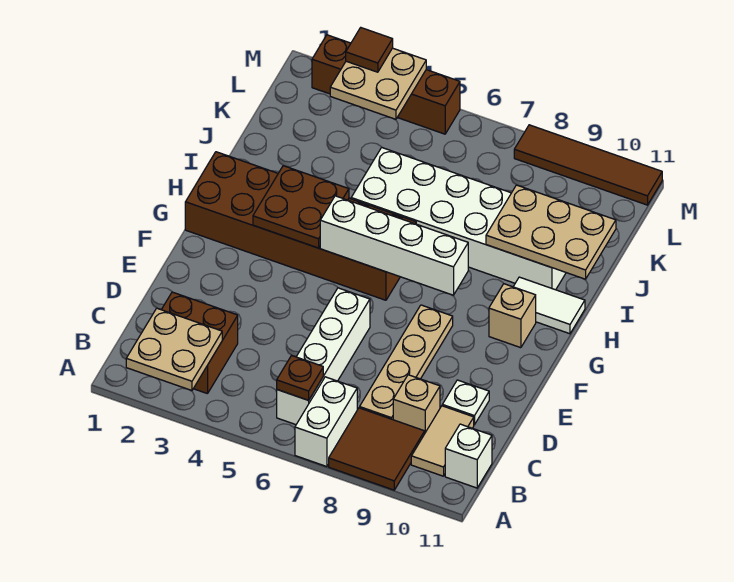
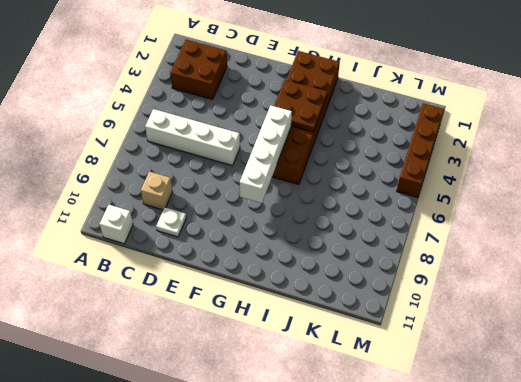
none -> white brick A7:B7 level 1
none -> brown tile A8:B9 level 1
none -> tan tile B10:C10 level 1

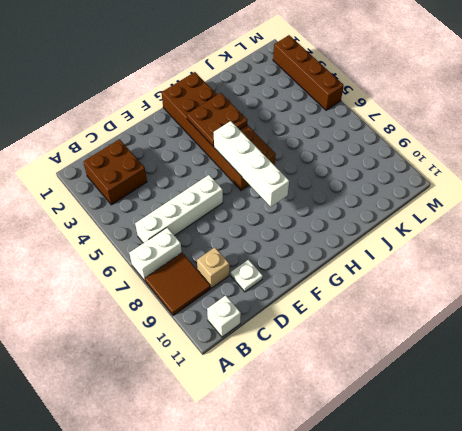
none -> tan tile B10:C10 level 1
none -> tan plate C8:F8 level 1
none -> tan brick G10 level 1

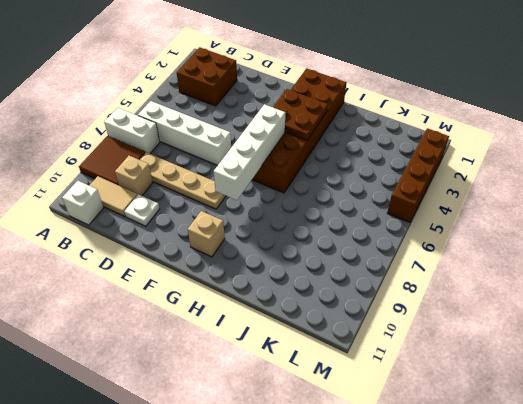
none -> white tile H10:H11 level 1
none -> white brick I5:J10 level 1
none -> brown tile M8:M11 level 1

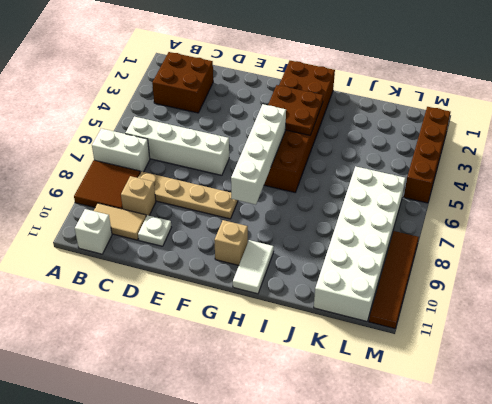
white brick K6:L11 level 1 -> white brick I5:J10 level 1
none -> tan plate A2:B3 level 2
none -> brown plate B6 level 2
none -> tan plate I9:J11 level 2

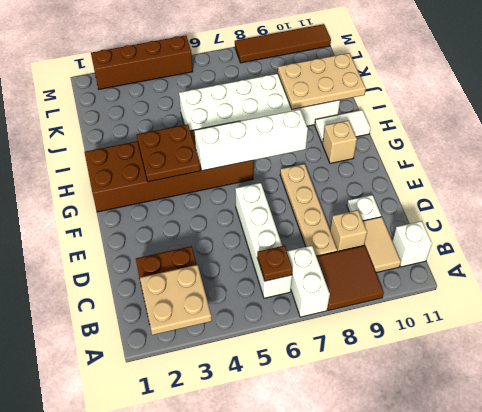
none -> tan plate L3:M4 level 2
none -> brown tile M3 level 3

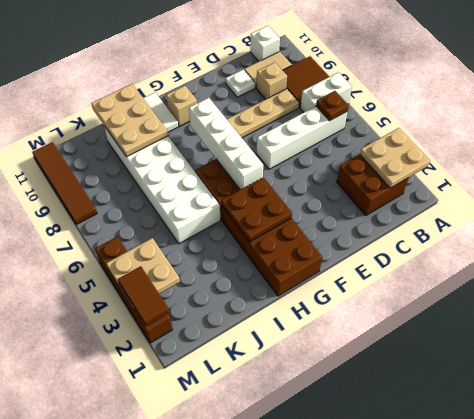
brown tile M2:M3 level 3 -> brown tile M3 level 3

